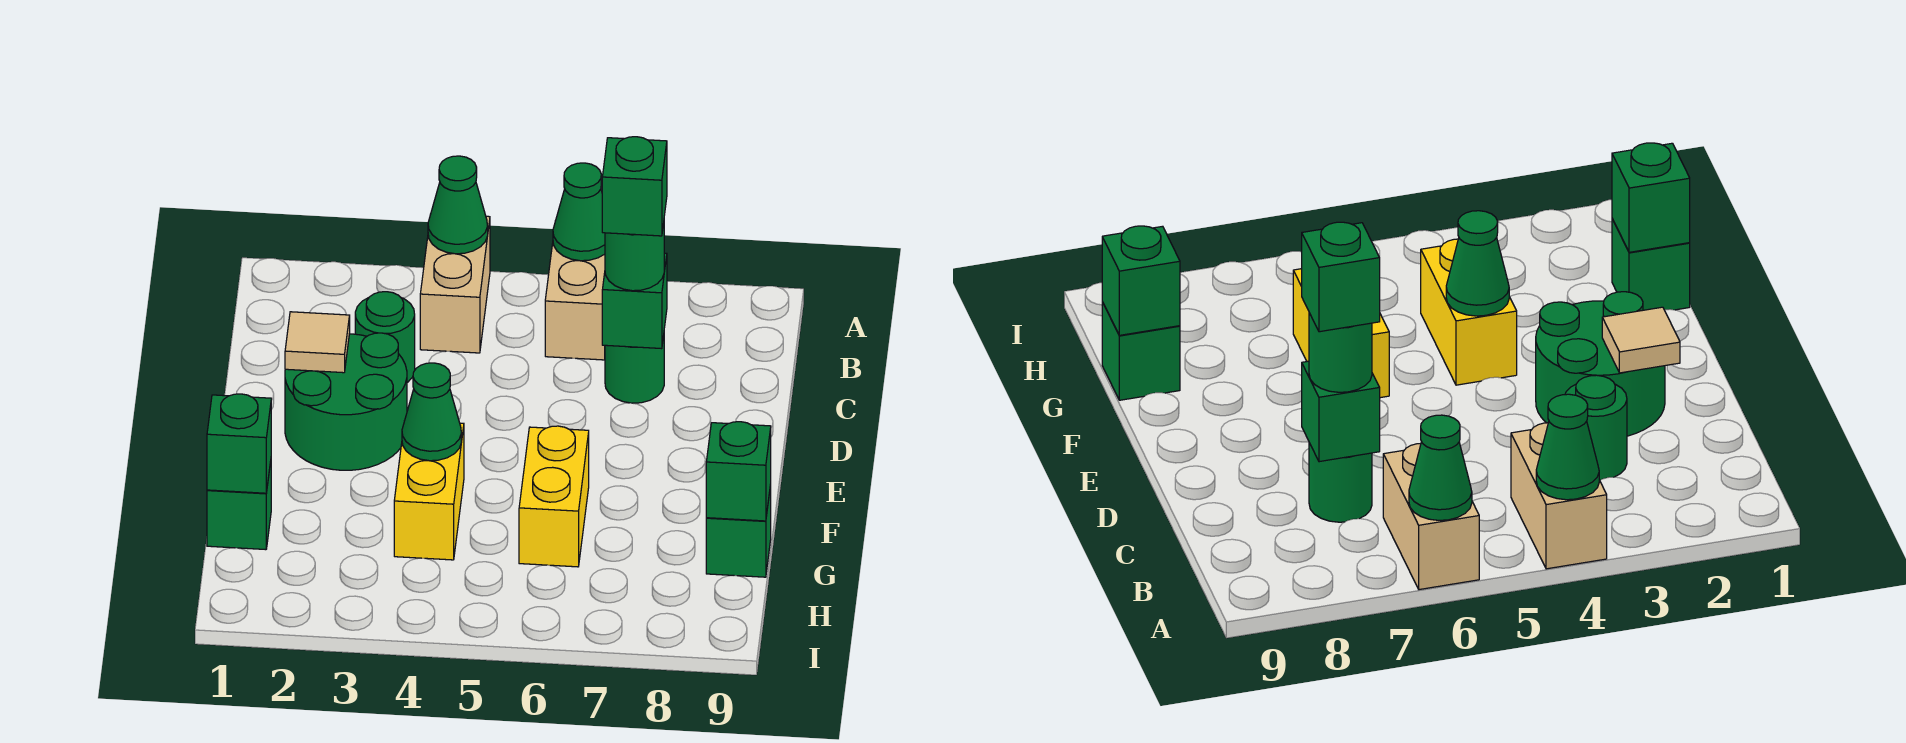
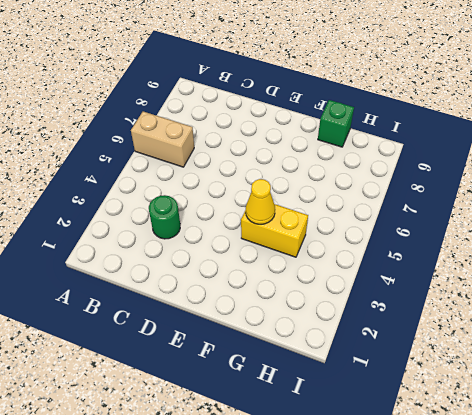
yellow cone F4 level 2 -> green cone F4 level 2
none -> tan brick A4:B4 level 1
none -> green round brick C7 level 1
none -> green round brick D2:E3 level 1

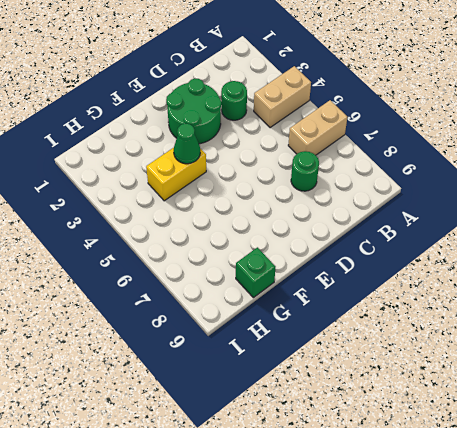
none -> yellow brick F6:G6 level 1
none -> green brick G1 level 1
none -> green cone A4 level 2

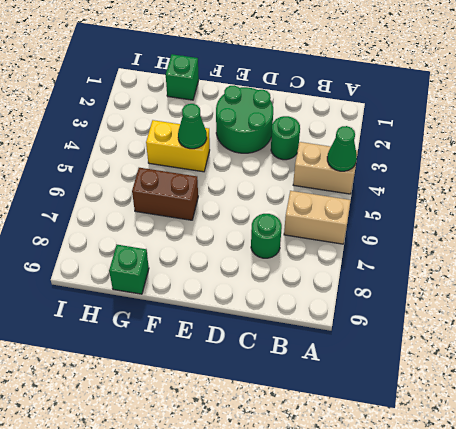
brown brick F6:G6 level 1 -> yellow brick F6:G6 level 1
none -> green cone A6 level 2
none -> green brick C7 level 2
none -> tan tile D2 level 2

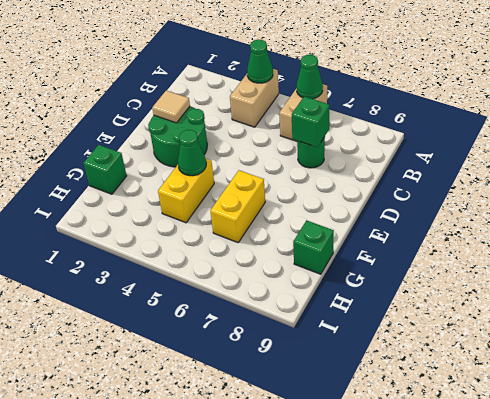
none -> green round brick C3 level 1
none -> green brick G1 level 2
none -> green brick G9 level 2

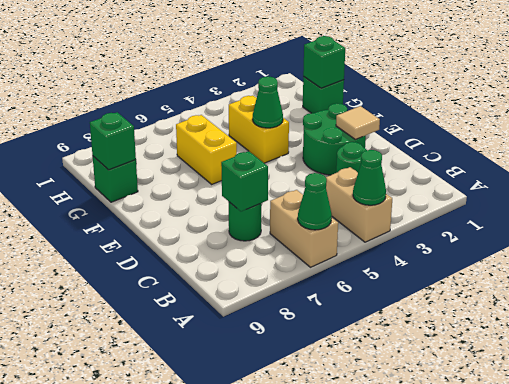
none -> green round brick C7 level 3
none -> green brick C7 level 4

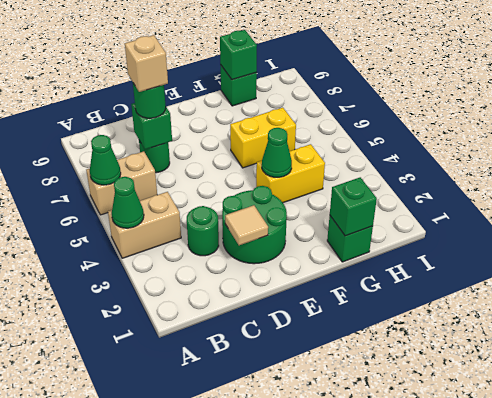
tan brick C7 level 4 -> green brick C7 level 4

